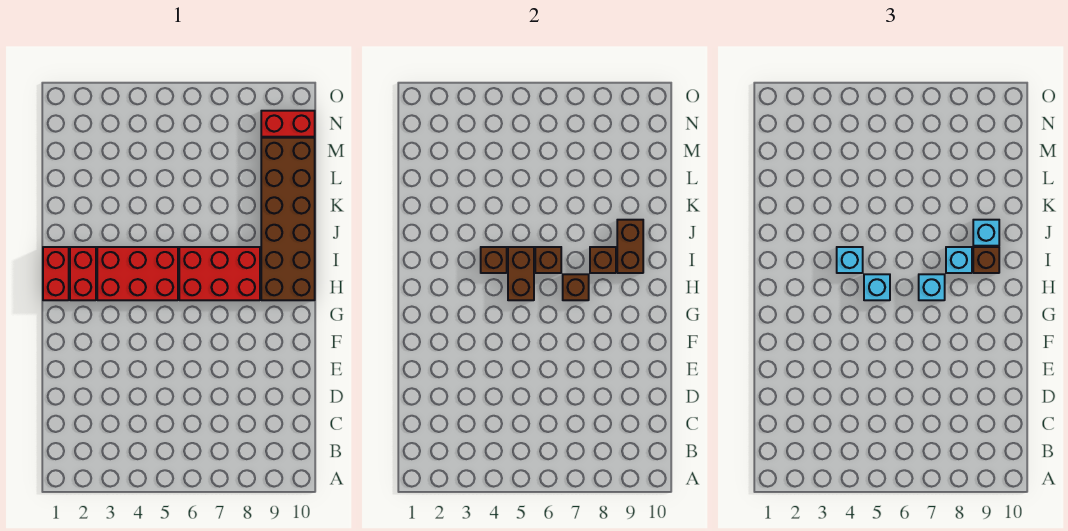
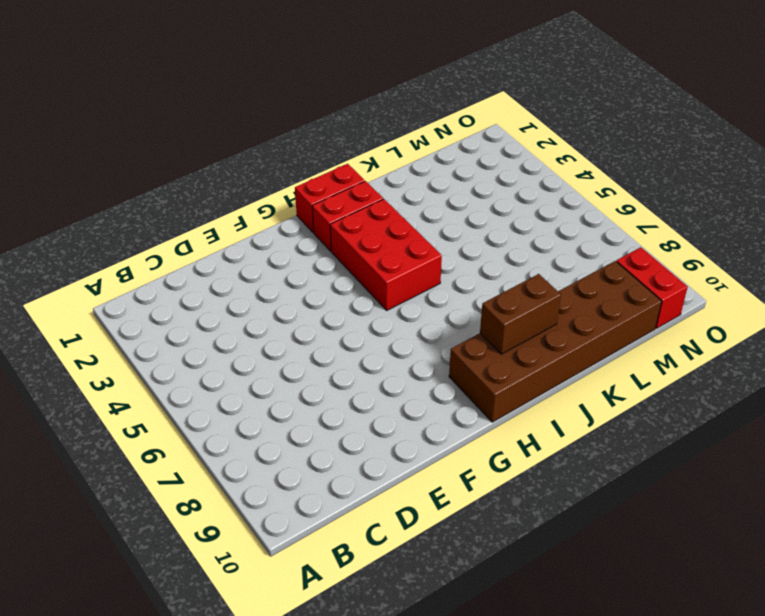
none -> red brick H6:I8 level 1
none -> brown brick H5:I5 level 2
none -> brown brick H7 level 2

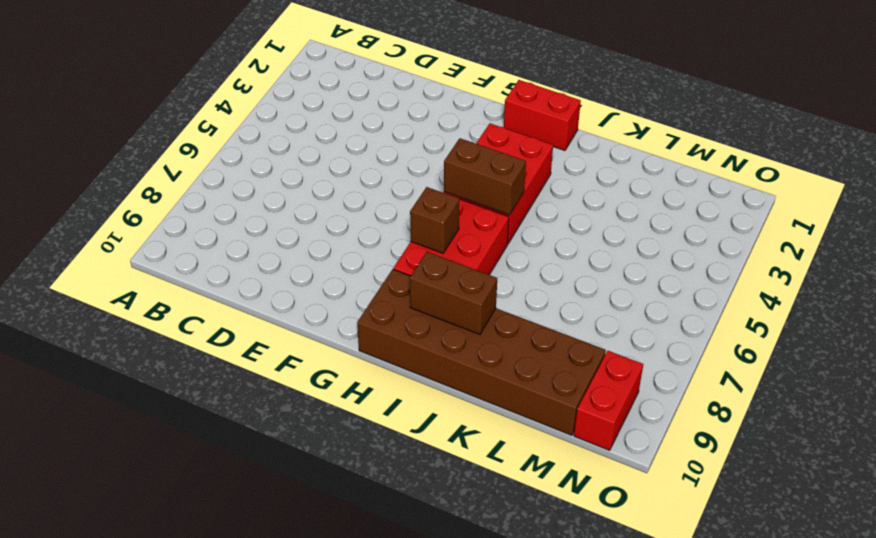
none -> red brick H2:I2 level 1
none -> brown brick I4 level 2
none -> brown brick I6 level 2

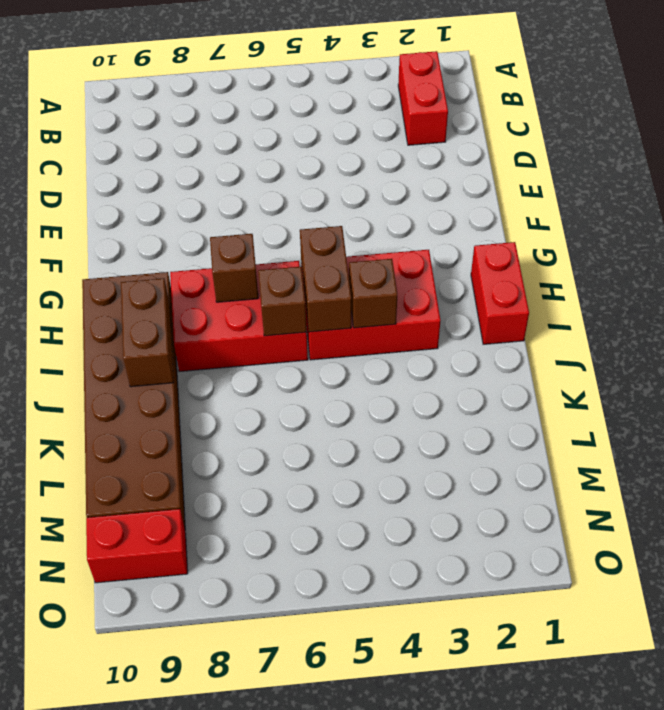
red brick B2:C2 level 1 -> red brick H2:I2 level 1
none -> brown brick I8 level 2
none -> cyan brick H5 level 3
none -> cyan brick H7 level 3

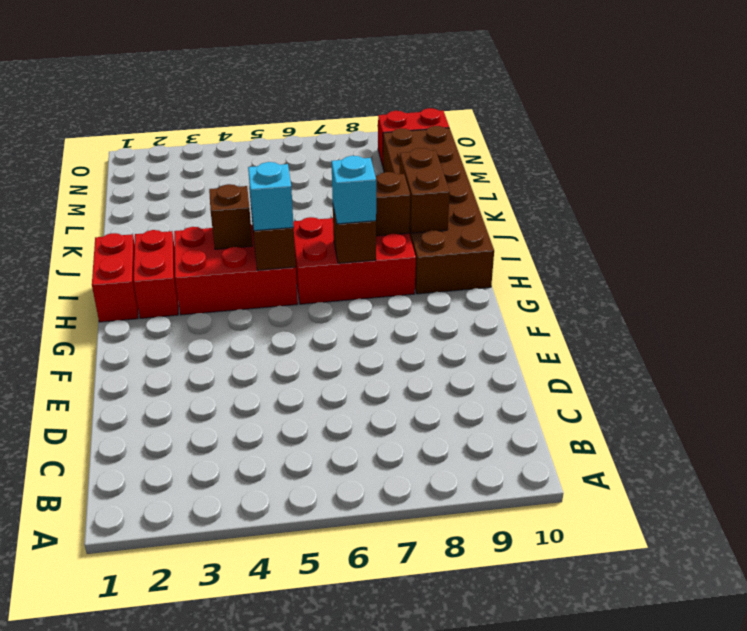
none -> brown brick I6 level 2
none -> cyan brick I4 level 3
none -> cyan brick I8 level 3

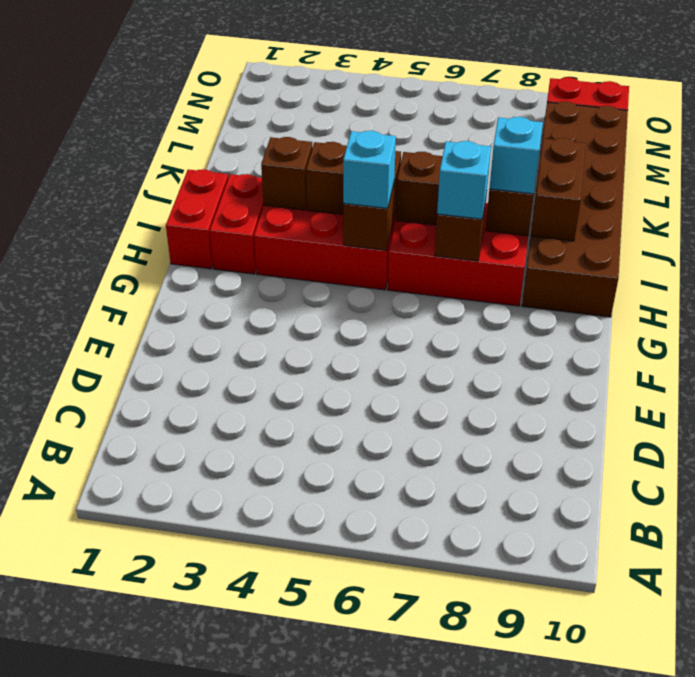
brown brick I3 level 2 -> brown brick I9 level 3
none -> cyan brick I4 level 3
none -> cyan brick J9 level 3

